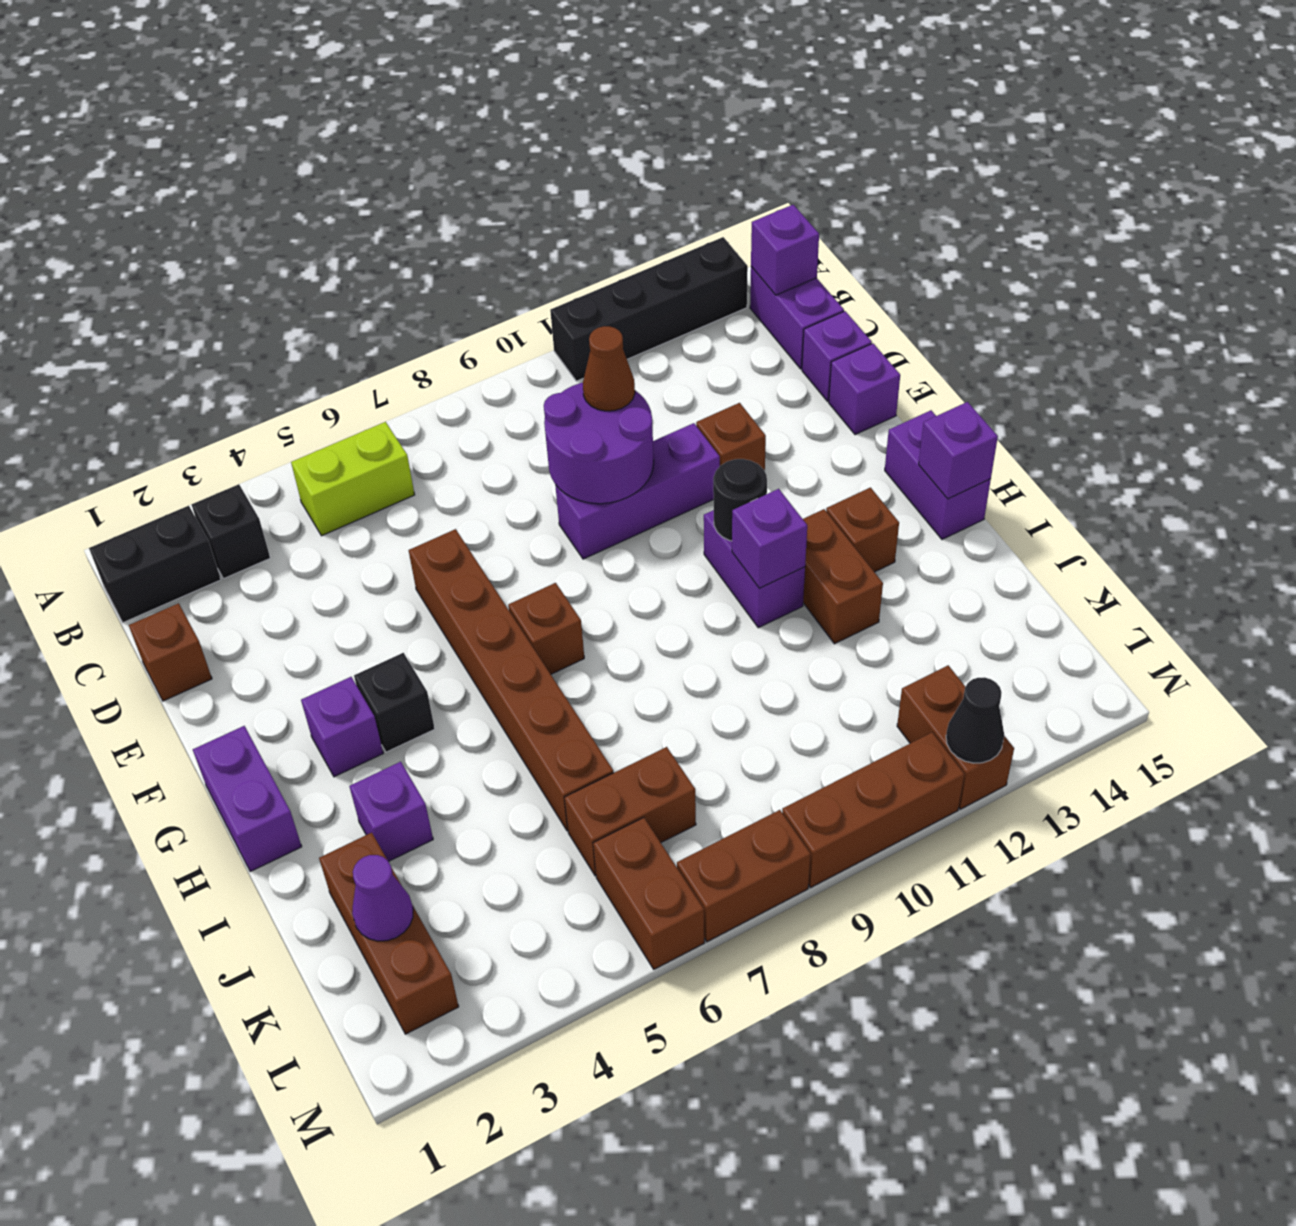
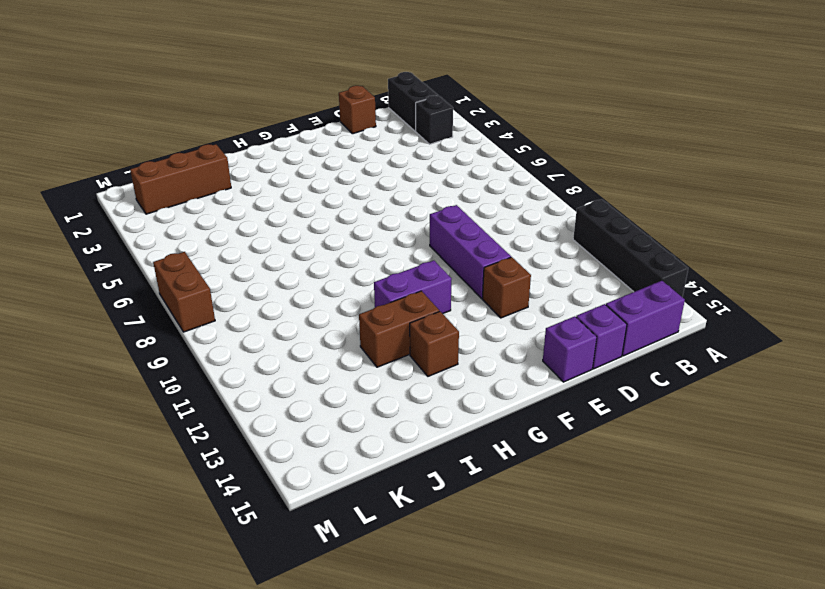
none -> lime brick B5:B6 level 1
none -> brown brick E6:J6 level 1
none -> purple brick G1:H1 level 1
none -> purple brick G3 level 1

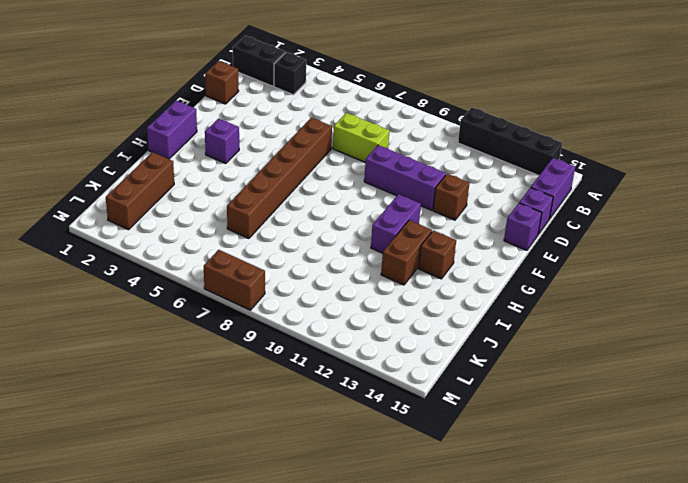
lime brick D7:D8 level 1 -> lime brick B5:B6 level 1
none -> black brick G4 level 1
none -> brown brick G7 level 1
none -> purple brick G15:H15 level 1
none -> purple brick I3 level 1

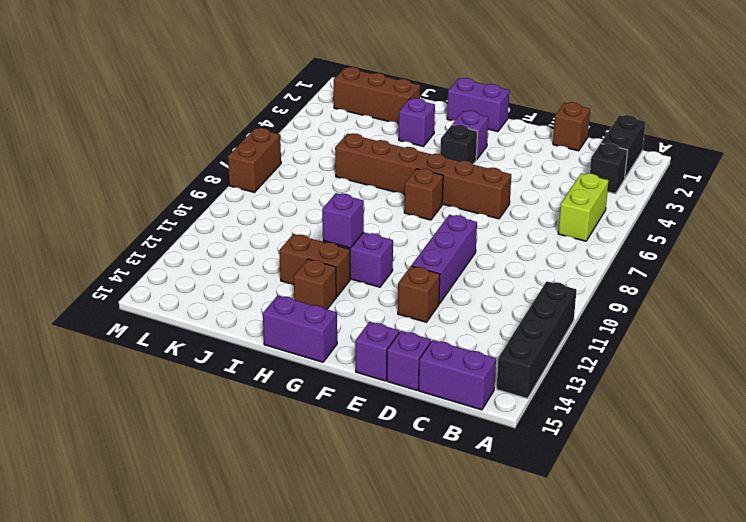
none -> brown brick K6:K7 level 1
none -> brown brick L6:M6 level 1
none -> brown brick L12:M12 level 1
none -> brown brick M9:M11 level 1

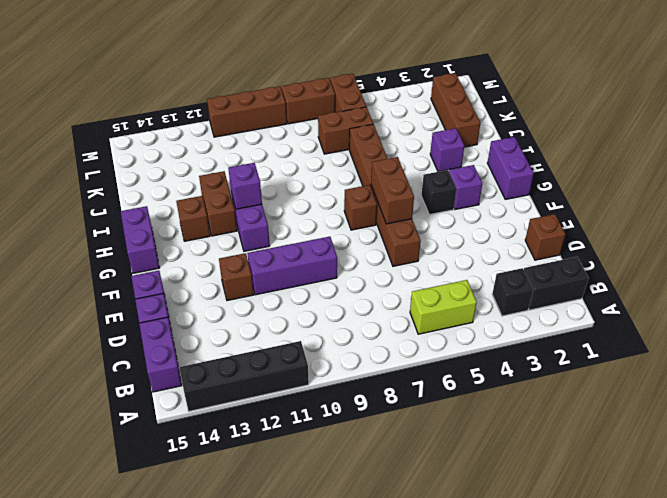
brown brick F6:G6 level 2 -> brown brick L12:M12 level 1
none -> purple brick B15 level 2
none -> purple round brick D9:E10 level 2
none -> black round brick G11 level 2
none -> purple brick H15 level 2

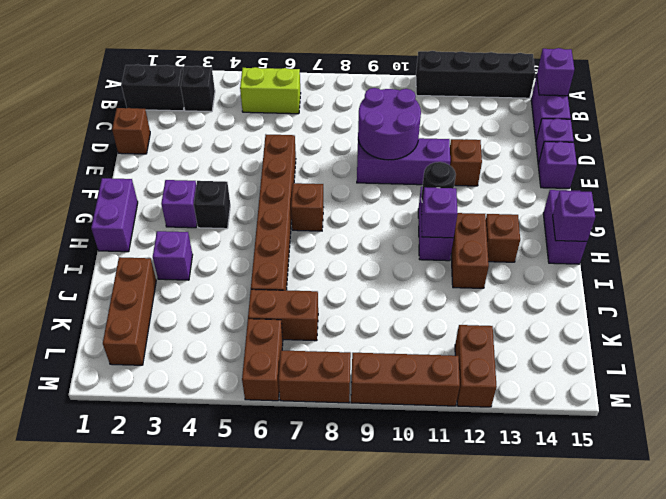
none -> purple cone K2 level 2
none -> black cone M12 level 2
none -> brown cone D10 level 3

